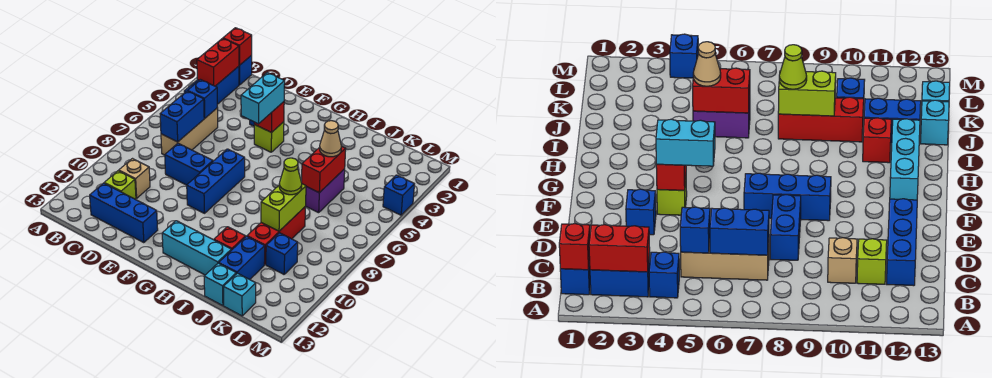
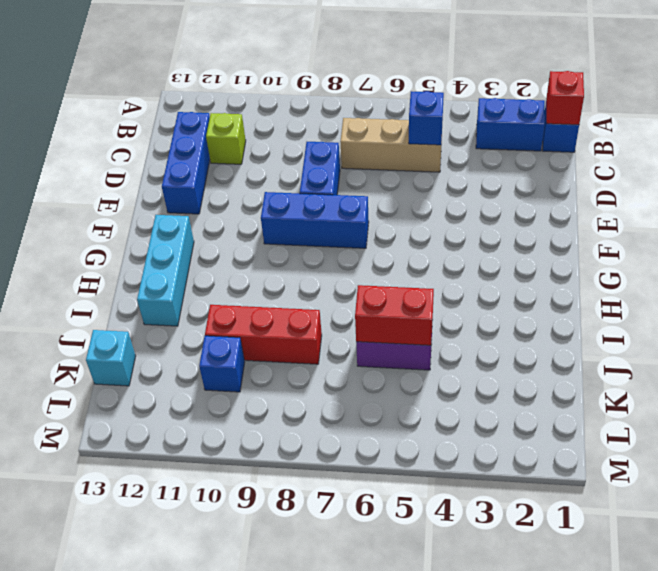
none -> blue brick B4 level 1
none -> tan brick C10 level 1
none -> blue brick E3 level 1
none -> lime brick F4 level 1

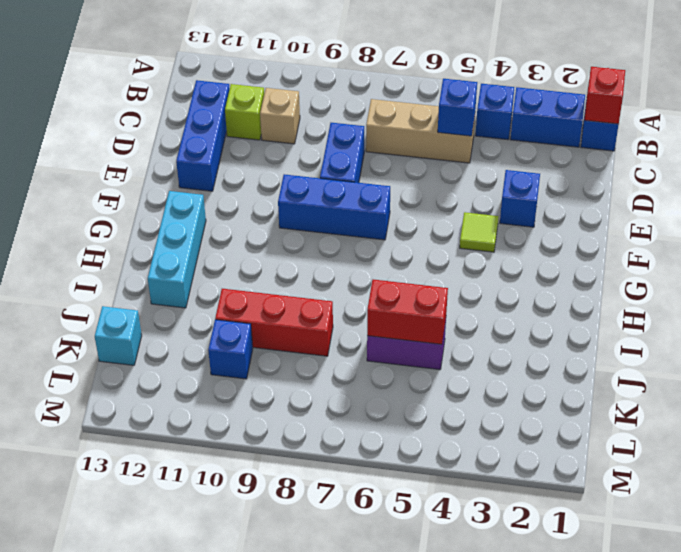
lime tile F4 level 1 -> lime brick F4 level 1
none -> red brick I11 level 1
none -> blue brick J11:J12 level 1
none -> cyan brick J13 level 1
none -> blue brick M4 level 1

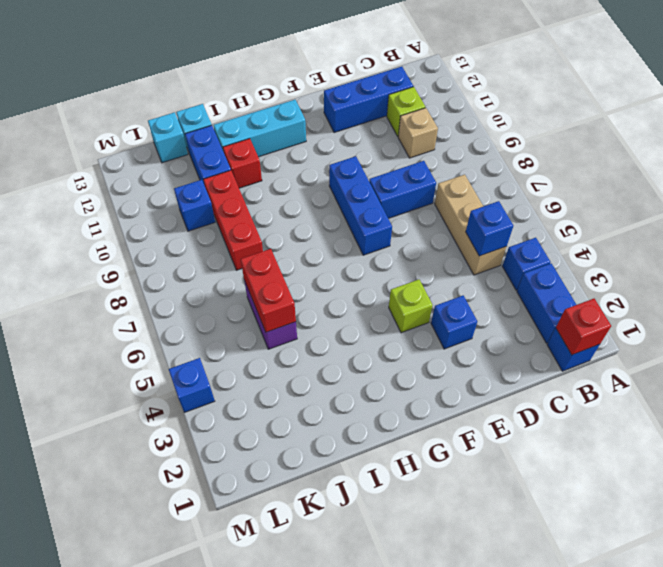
none -> red brick B2:B3 level 2
none -> blue brick C6:C7 level 2
none -> red brick F4 level 2
none -> lime brick J8:J9 level 2

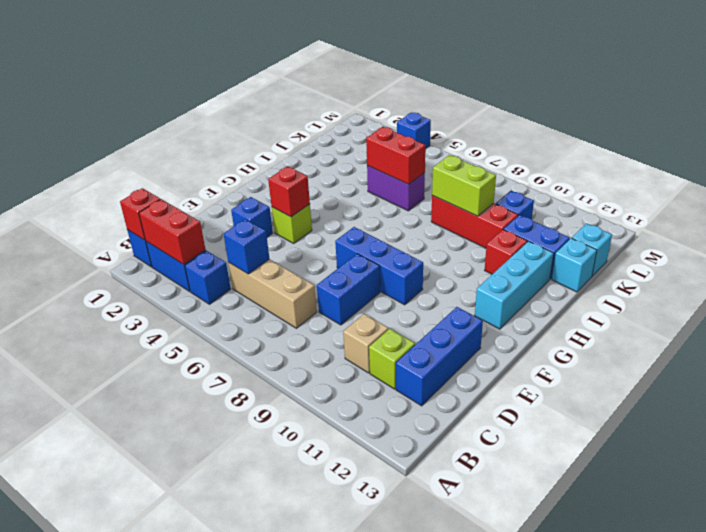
none -> blue brick C6:C7 level 2
none -> cyan brick F4:F5 level 3
none -> tan cone J5 level 3
none -> lime cone J8 level 3

